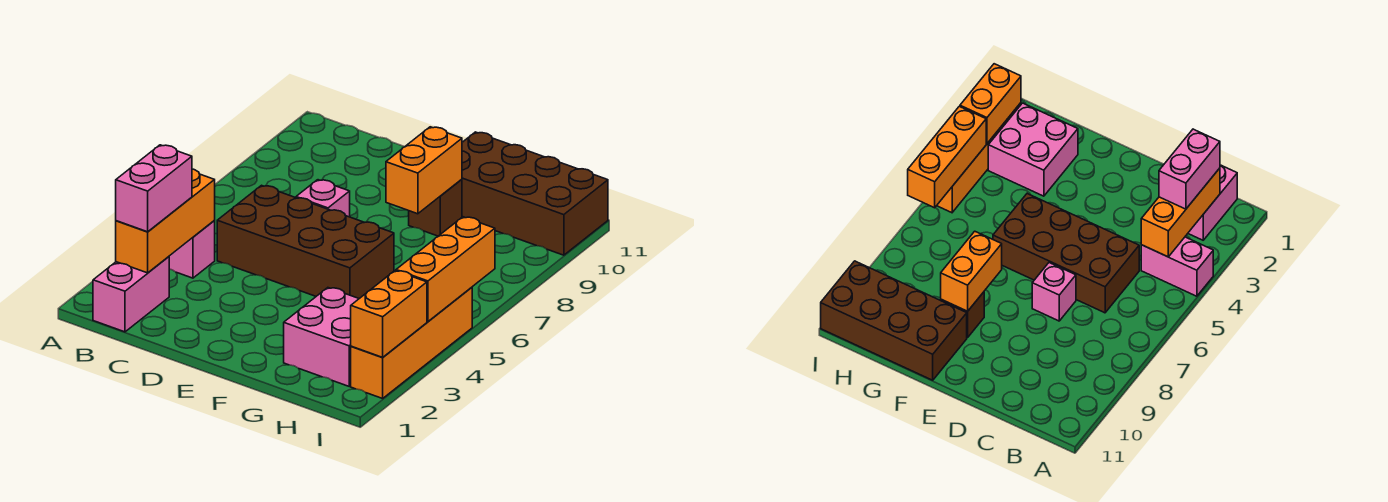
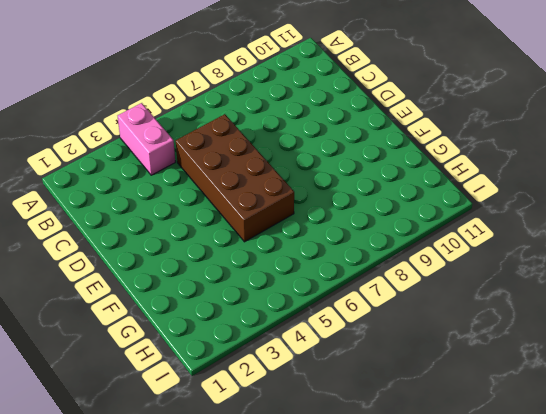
none -> pink brick B1:B2 level 1
none -> pink brick D7 level 1
none -> brown brick F9 level 1

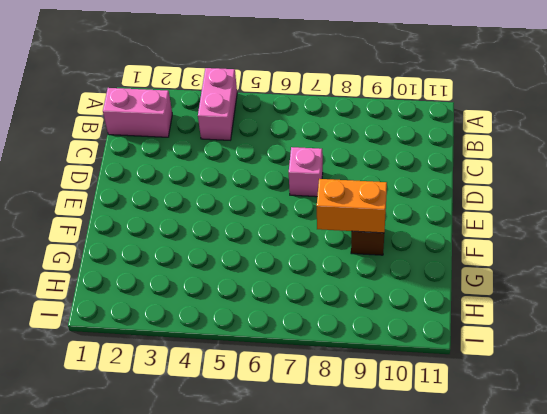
none -> brown brick C5:F6 level 1
none -> brown brick F10:I11 level 1
none -> pink brick G2:H3 level 1

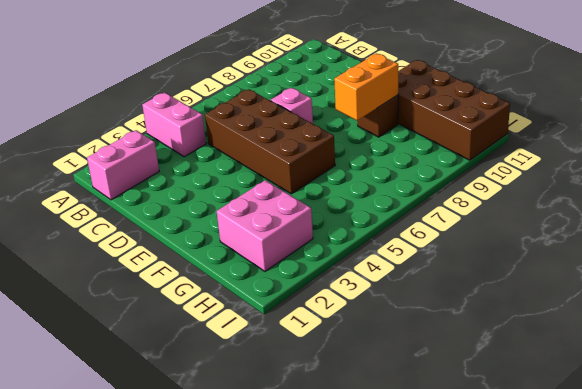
none -> orange brick I2:I5 level 1
none -> orange brick B2:B4 level 2
none -> orange brick I2:I3 level 2

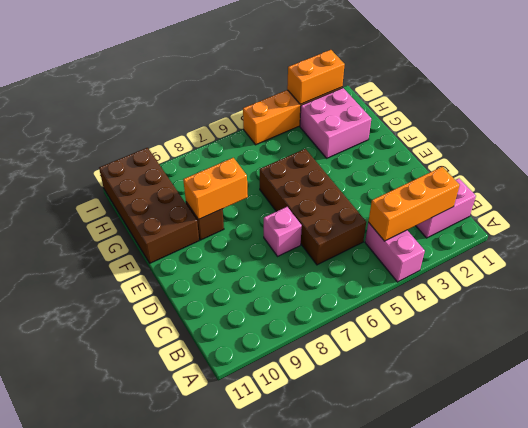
none -> orange brick I4:I6 level 2
none -> pink brick B2:B3 level 3

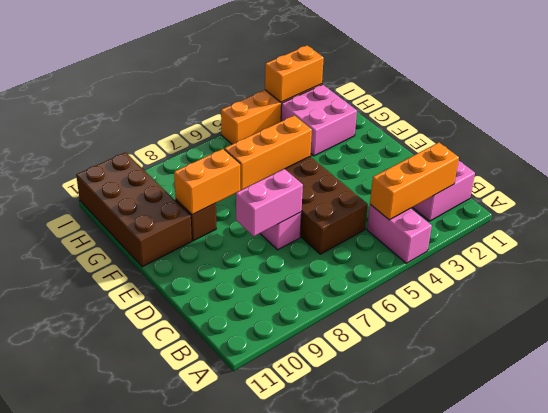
pink brick D7:D8 level 2 -> pink brick B2:B3 level 3
orange brick F5:F7 level 2 -> orange brick I4:I6 level 2

